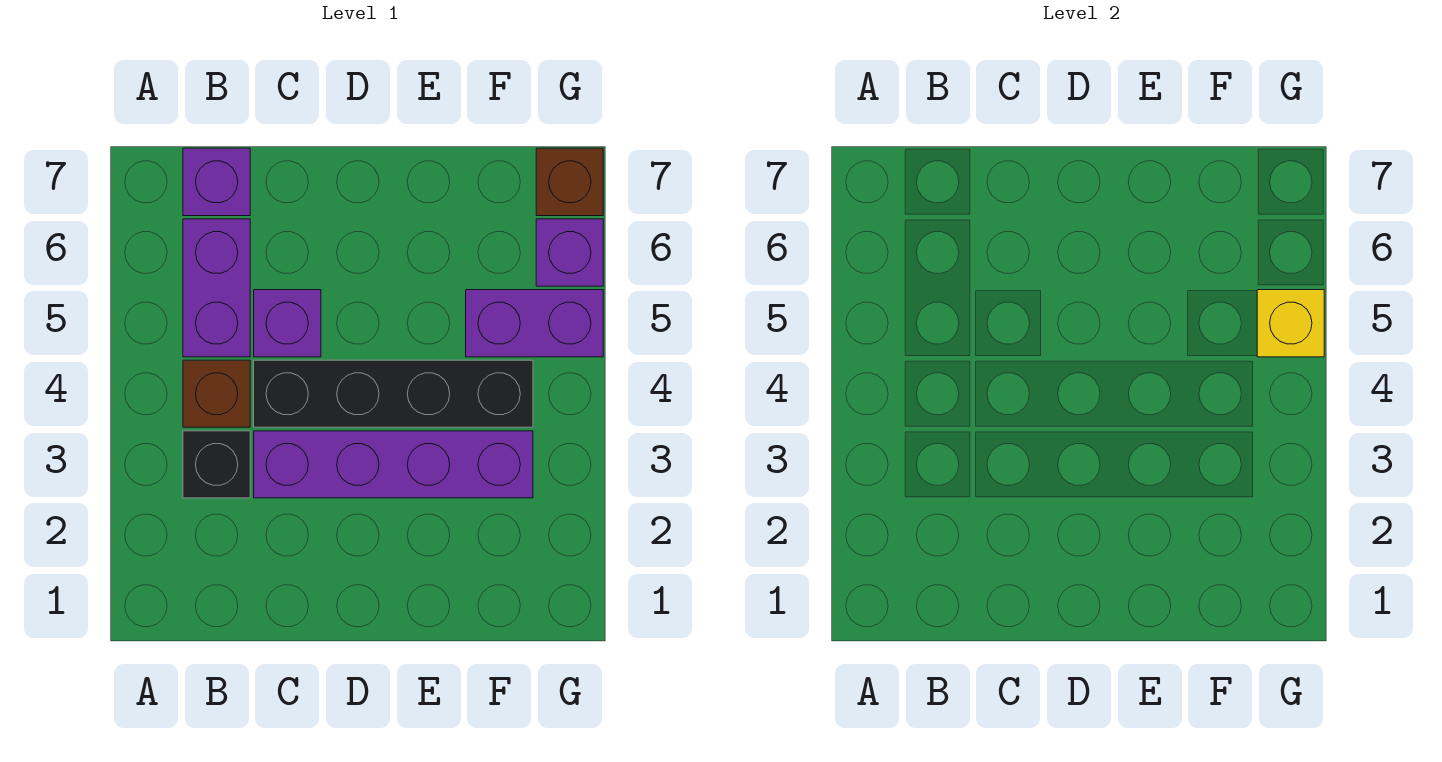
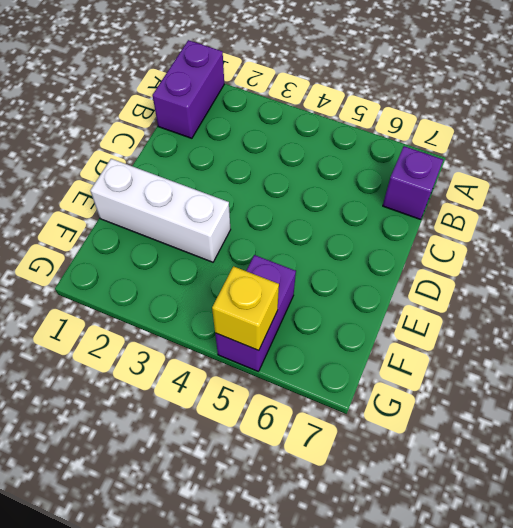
purple brick A1:B1 level 1 -> purple brick B5:B6 level 1
white brick E1:E3 level 1 -> purple brick C3:F3 level 1
none -> black brick B3 level 1
none -> brown brick B4 level 1

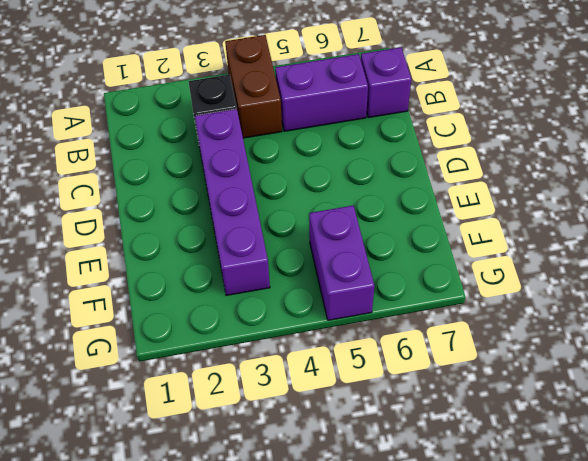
brown brick A4:B4 level 1 -> brown brick B4 level 1
none -> black brick C4:F4 level 1
none -> purple brick C5 level 1

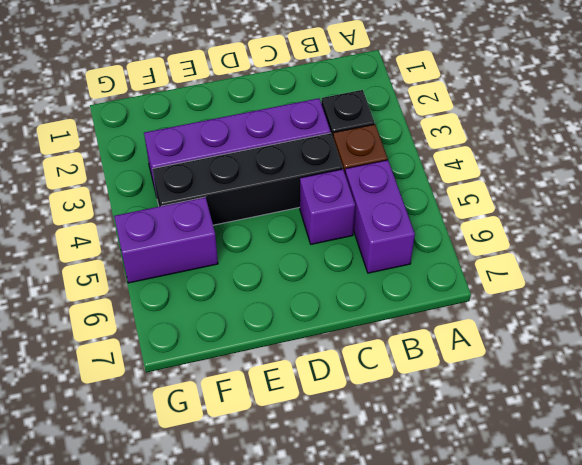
none -> purple brick B7 level 1
none -> purple brick G6 level 1

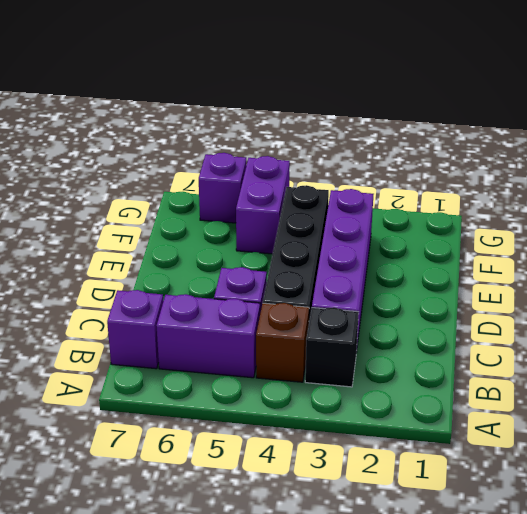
none -> brown brick G7 level 1
none -> yellow brick G5 level 2

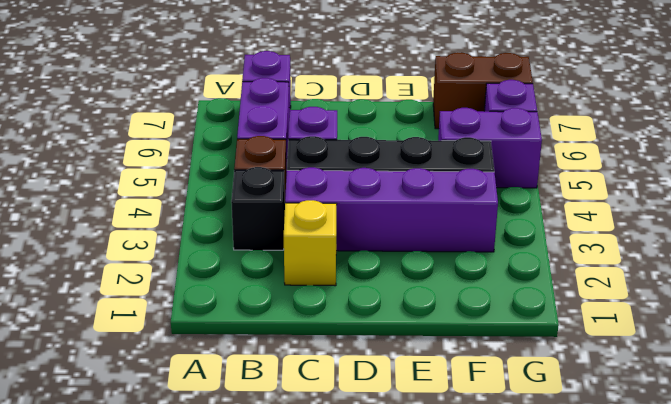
yellow brick C2 level 1 -> yellow brick G5 level 2
brown brick F7:G7 level 1 -> brown brick G7 level 1

